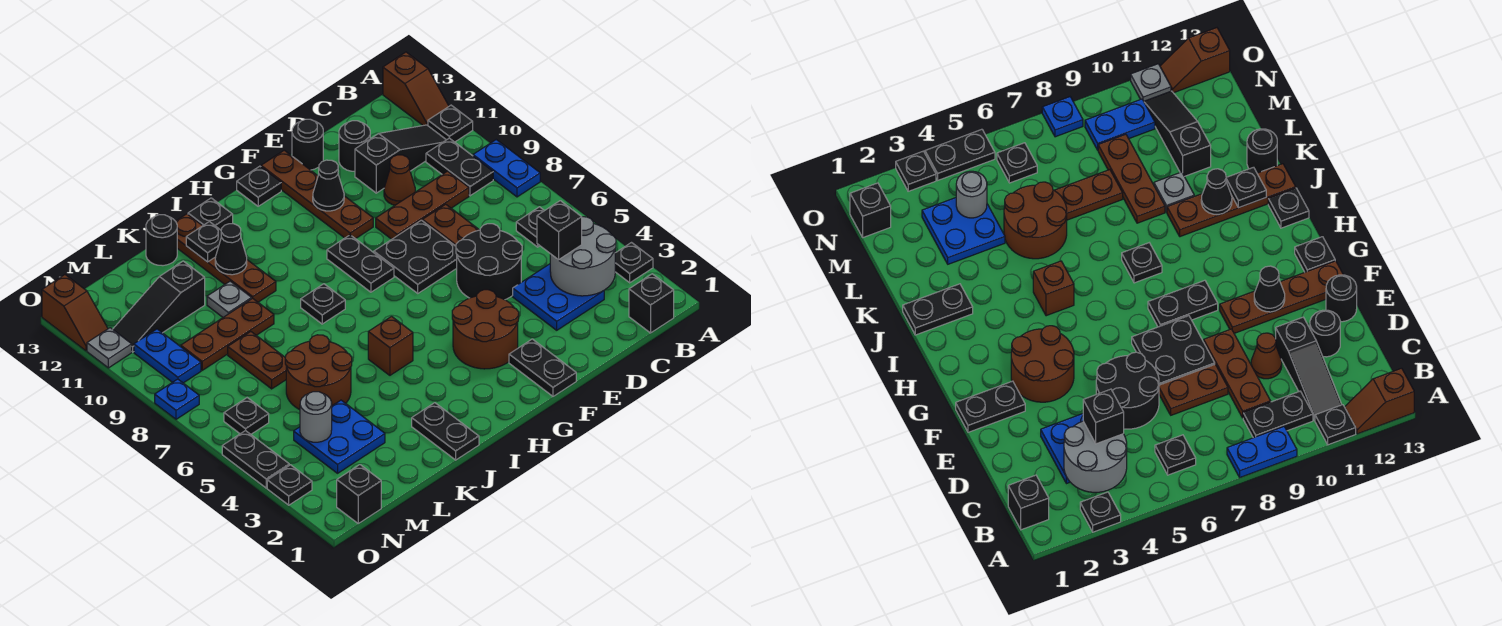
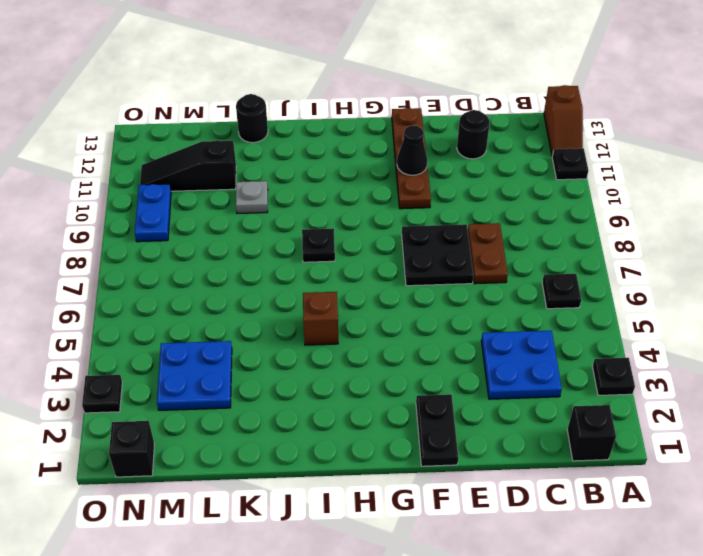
none -> blue plate A8:A9 level 1
none -> black plate B9:B10 level 1
none -> black slope B11:D11 level 1 top D
none -> brown plate C9:E9 level 1

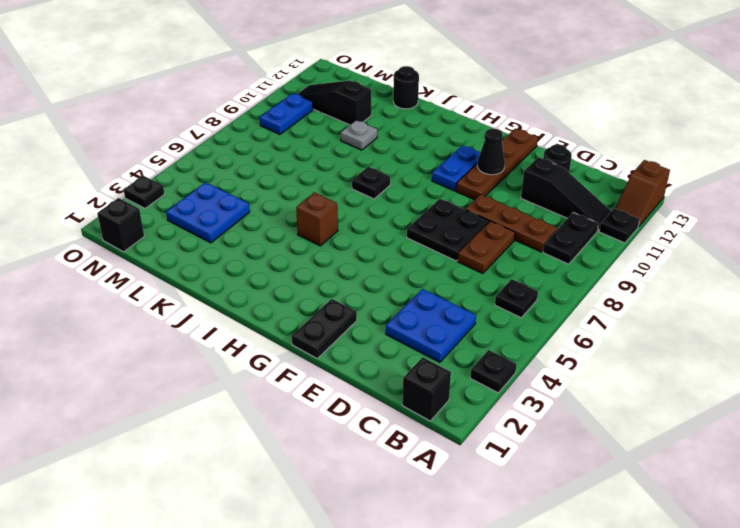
blue plate G10:G11 level 1 -> blue plate A8:A9 level 1
none -> black round brick D5:E6 level 1
none -> brown cone D10 level 1
none -> black round brick E13 level 1
none -> brown round brick F3:G4 level 1

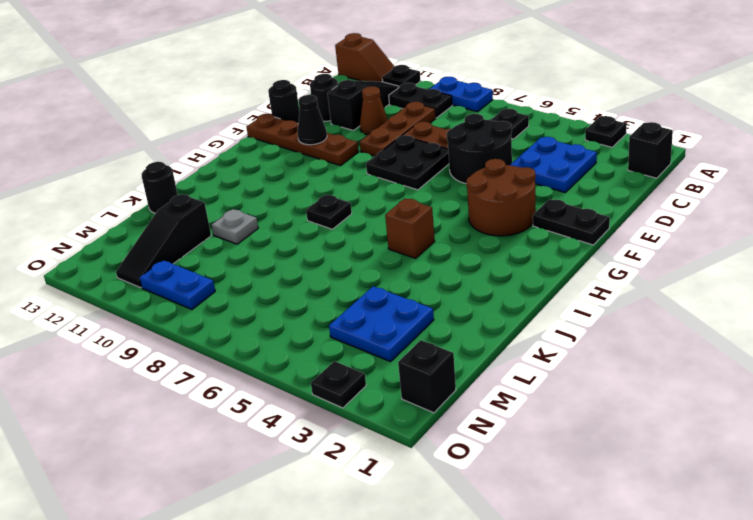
none -> black plate G8:G9 level 1
none -> black plate G13 level 1
none -> black plate I13 level 1
none -> black plate J1:J2 level 1

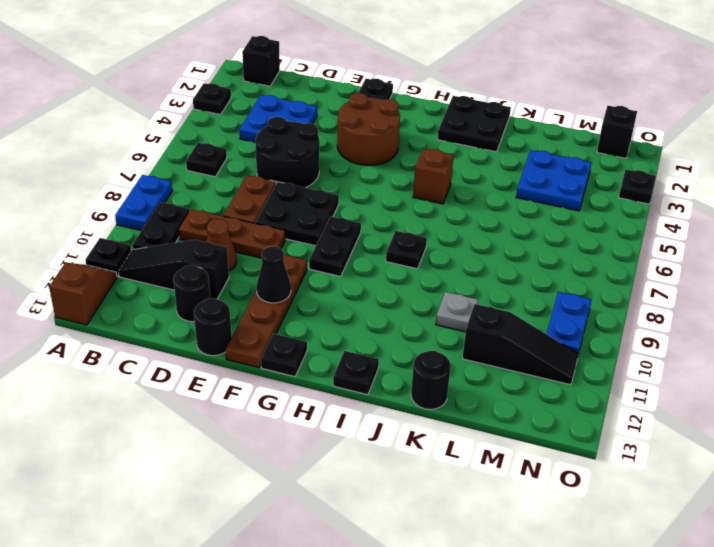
black plate I1:J2 level 1 -> black plate J1:J2 level 1
none -> brown plate J10:J13 level 1
none -> brown round brick K5:L6 level 1
none -> brown plate K9:M9 level 1
none -> brown plate L7:L8 level 1

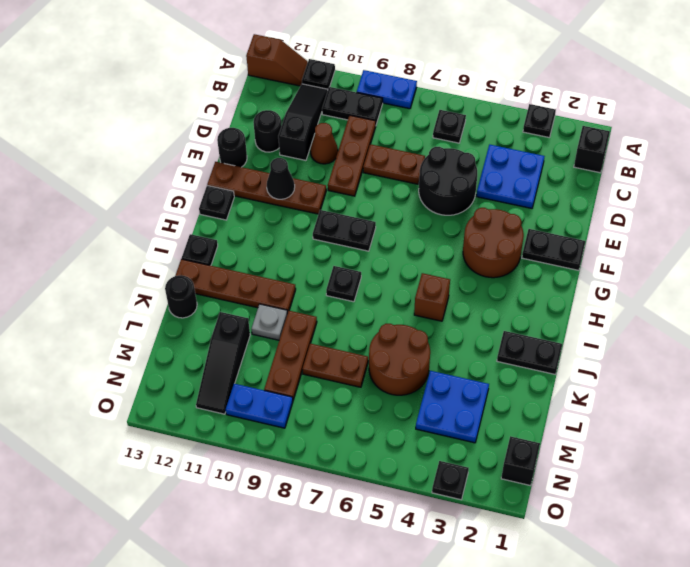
none -> black plate E7:F8 level 1
none -> black plate N6 level 1
none -> black plate O4:O5 level 1
none -> blue plate O8 level 1

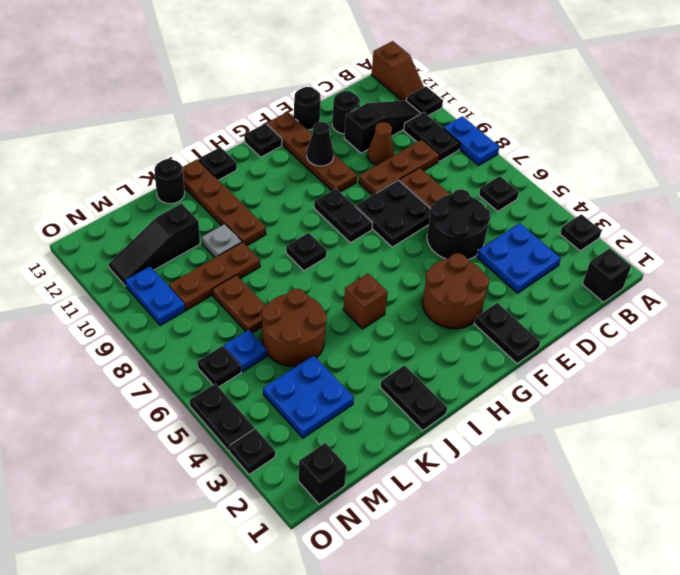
blue plate M6 level 1 -> blue plate O8 level 1
none -> grey plate O11 level 1
none -> brown slope O12:O13 level 1 top 13
none -> grey round brick B3:C4 level 2
none -> black cone J11 level 2

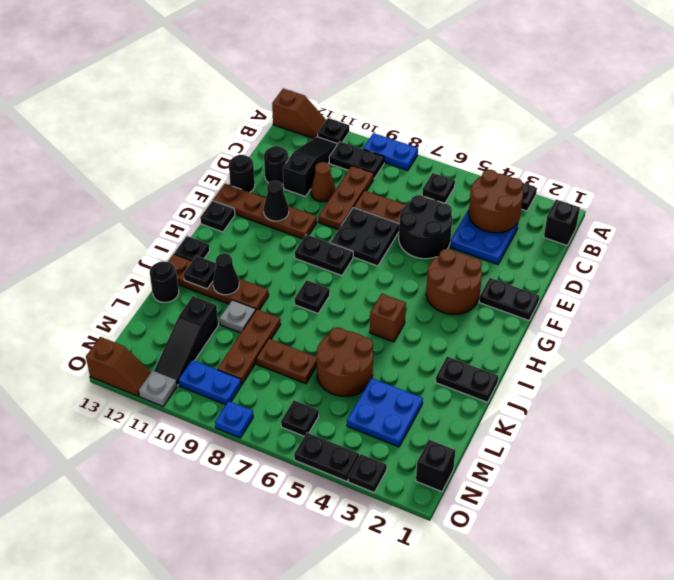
brown round brick B3:C4 level 2 -> grey round brick B3:C4 level 2
none -> grey round brick M4 level 2
none -> black brick C4 level 3

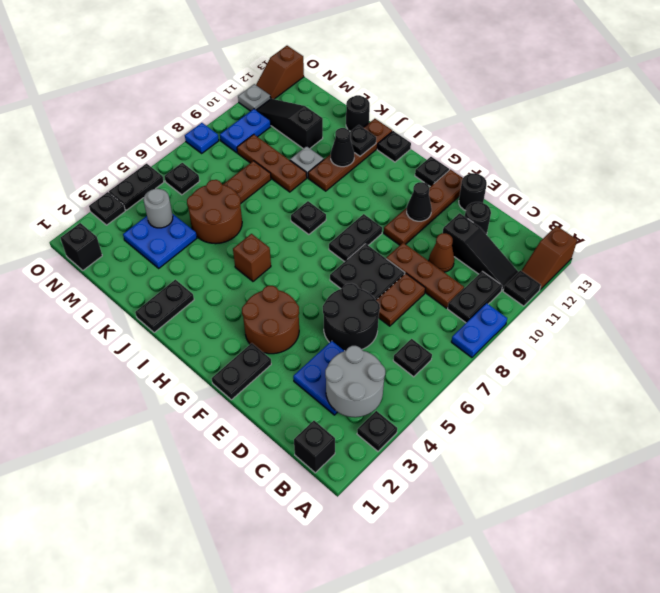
none -> black brick C4 level 3

